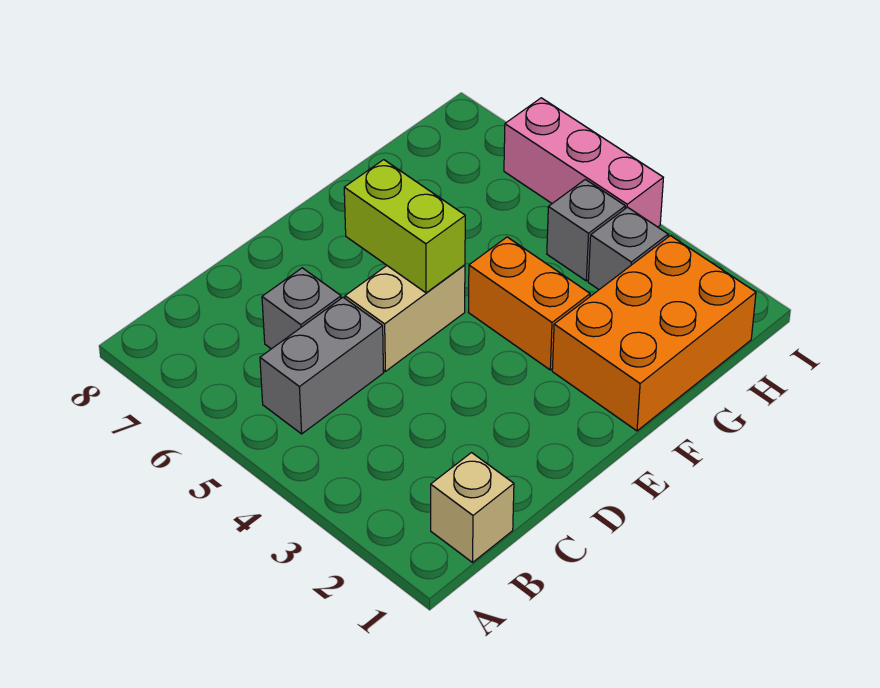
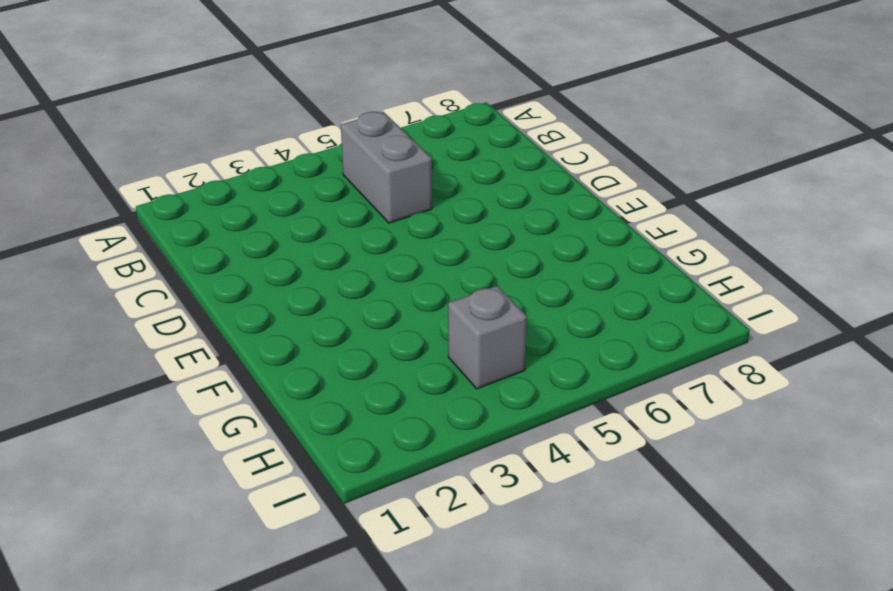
none -> tan brick B1 level 1
none -> grey brick C6 level 1

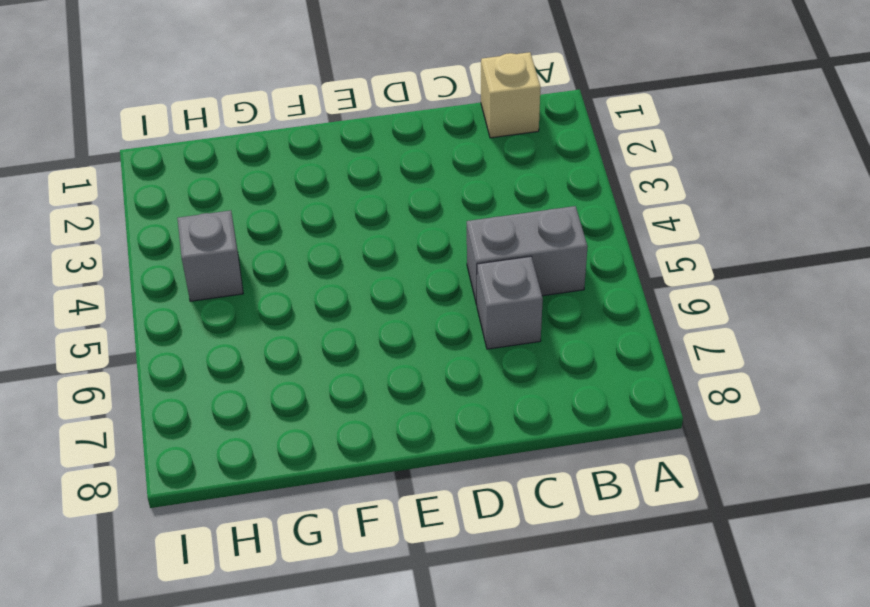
none -> tan brick D5:E5 level 1
none -> orange brick F1:H2 level 1

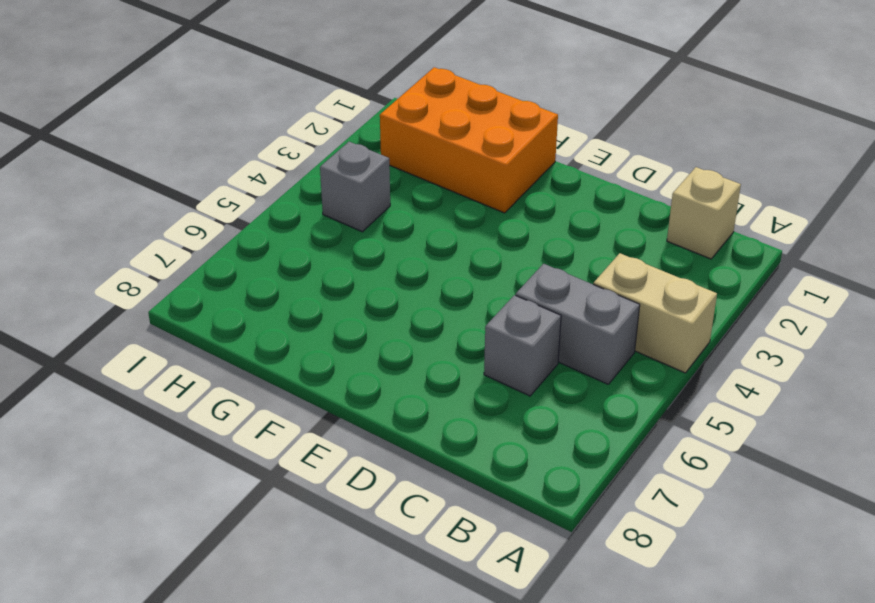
tan brick A4:B4 level 1 -> tan brick D5:E5 level 1
none -> orange brick F3:F4 level 1
none -> grey brick H3 level 1

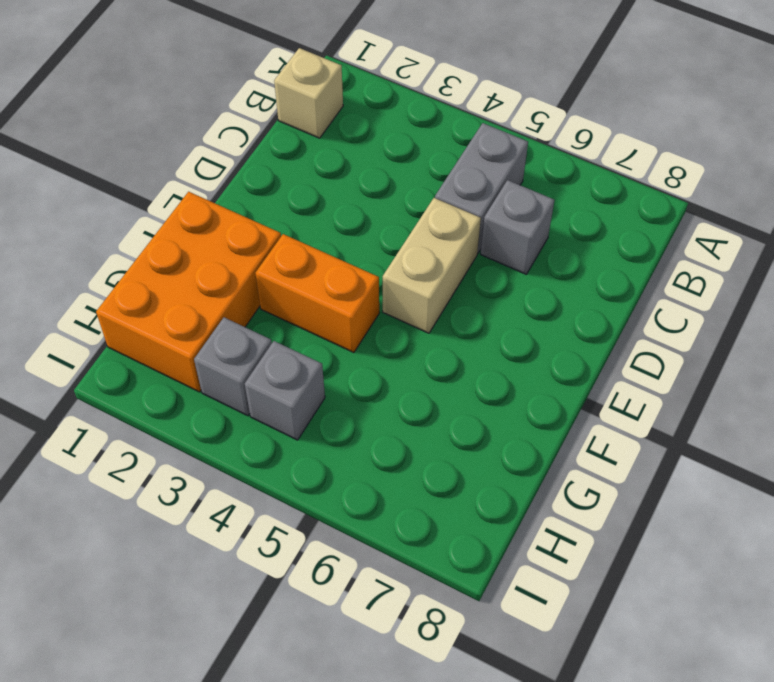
none -> pink brick I4:I6 level 1
none -> lime brick E5:E6 level 2

